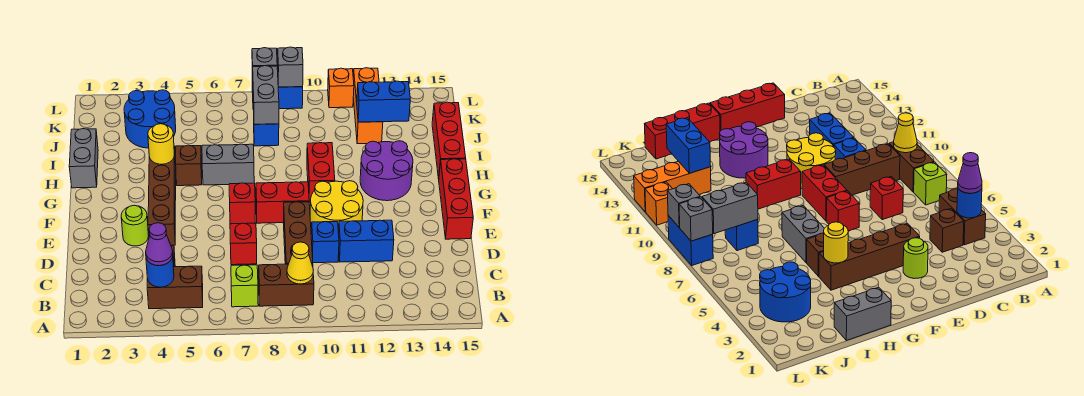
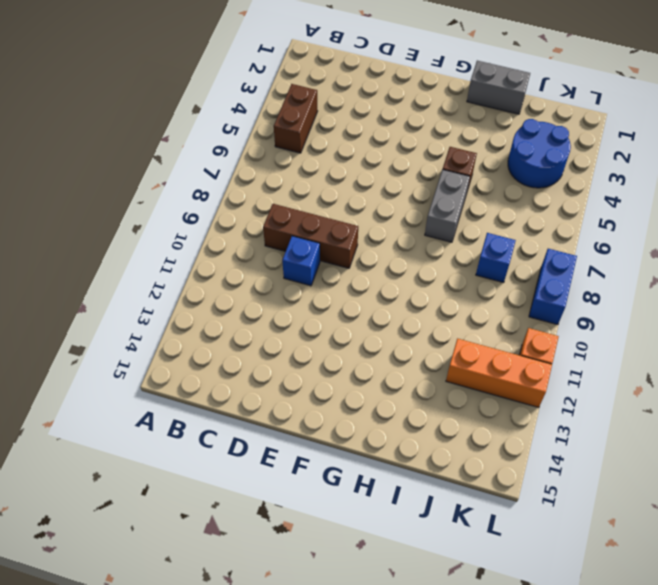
none -> lime brick B7 level 1
none -> brown brick B8:B9 level 1
none -> brown brick C4 level 1
none -> red brick D7 level 1

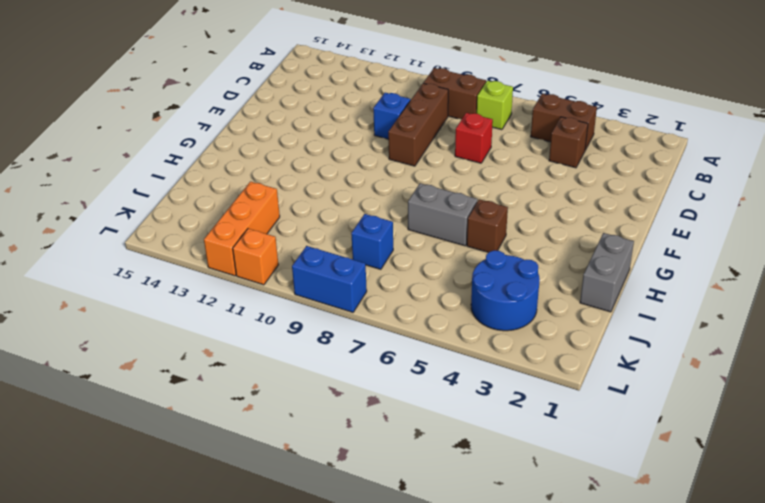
none -> blue brick D11:D12 level 1
none -> lime round brick E3 level 1
none -> brown brick E4:H4 level 1
none -> yellow round brick E10:F11 level 1

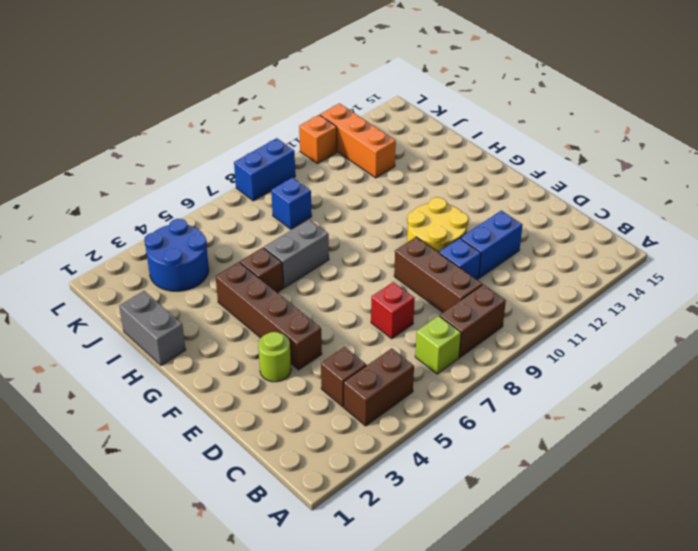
none -> red brick E15:G15 level 1
none -> red brick F7 level 1
none -> red brick F8:F9 level 1
none -> red brick G10:H10 level 1

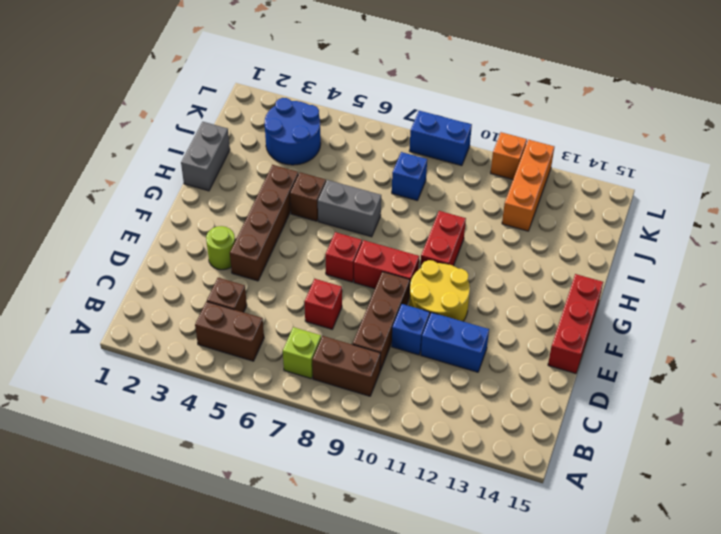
none -> purple round brick G12:H13 level 1
none -> red brick H15:J15 level 1
none -> blue round brick B4 level 2
none -> yellow cone B9 level 2

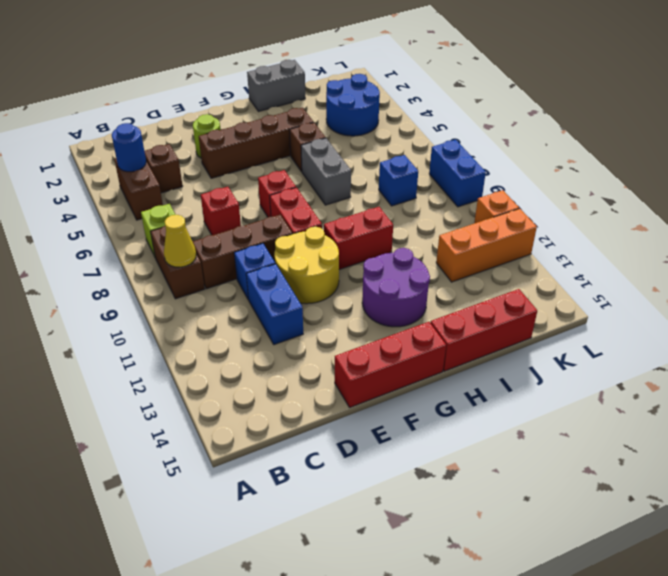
none -> yellow round brick H4 level 2
none -> grey brick J8:K8 level 2
none -> blue brick J12:J13 level 2
none -> grey brick L8 level 2

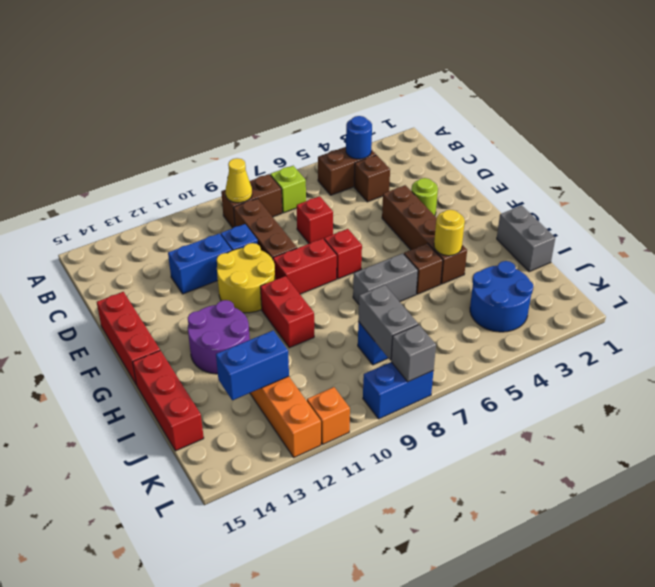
none -> grey brick L9 level 2
none -> purple cone B4 level 3

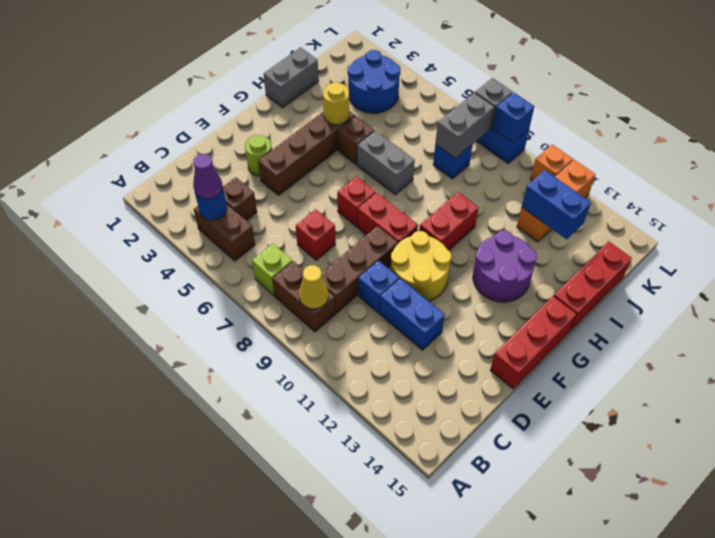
blue brick L9 level 2 -> grey brick L9 level 2

